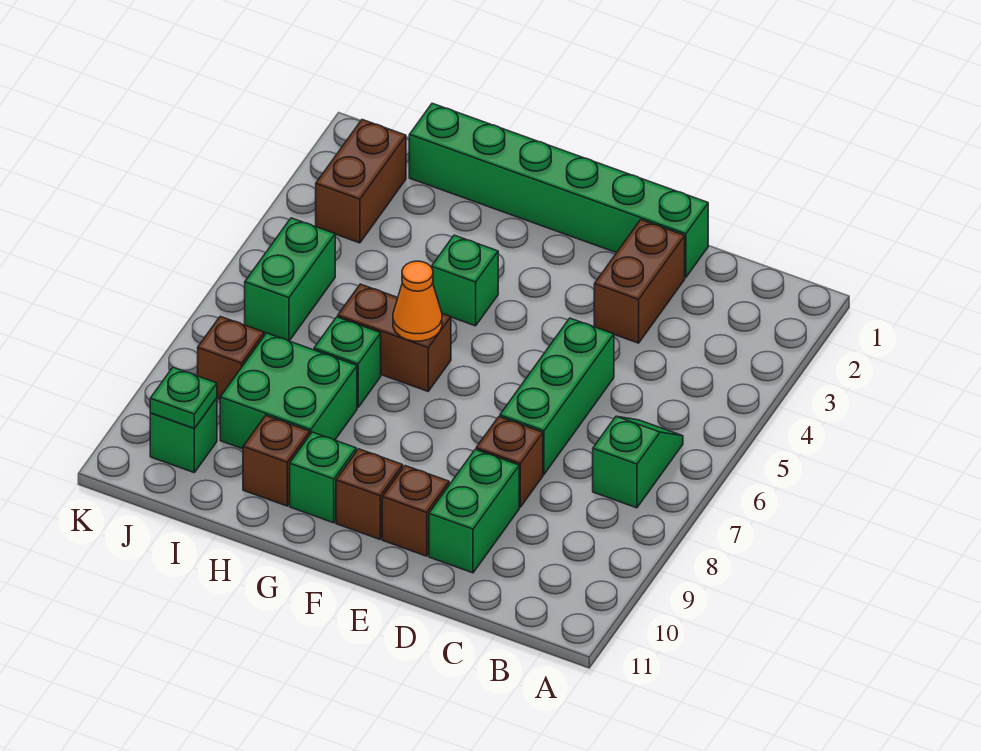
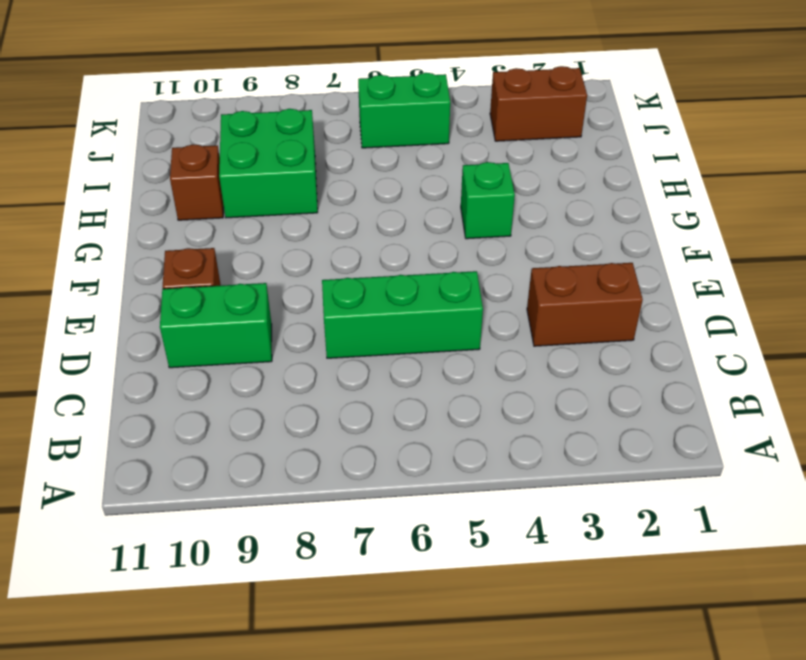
none -> green slope B6:B7 level 1 top 7
none -> green brick D1:I1 level 1
none -> brown brick D8 level 1

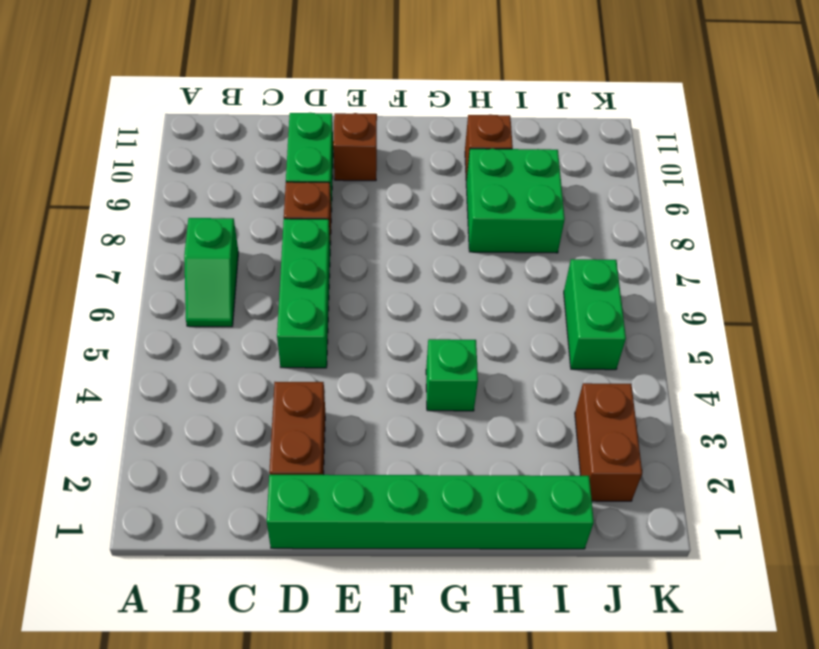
none -> brown brick F10 level 1
none -> brown brick G6:H6 level 1
none -> green brick G10 level 1

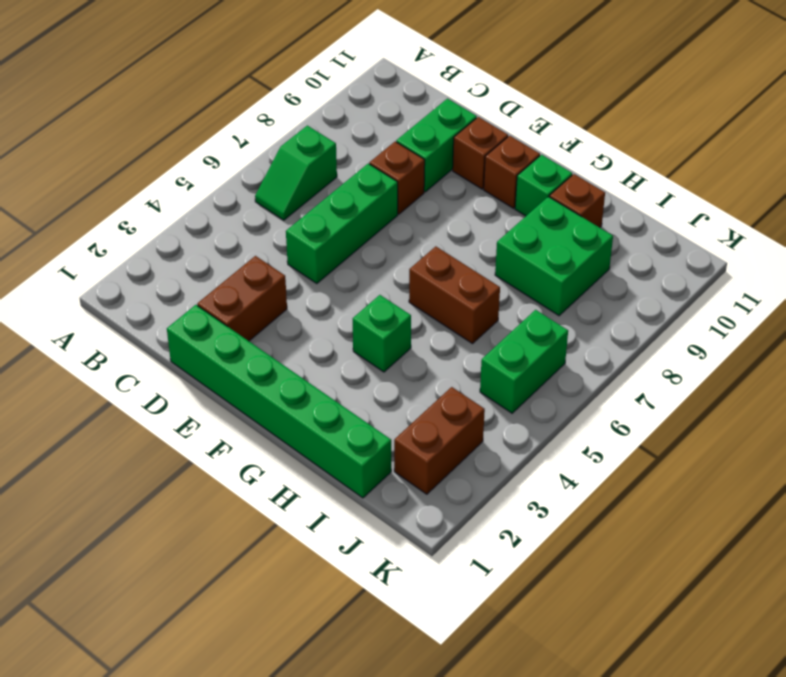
none -> green brick H7 level 1
none -> brown brick J8 level 1
none -> green brick J10 level 1

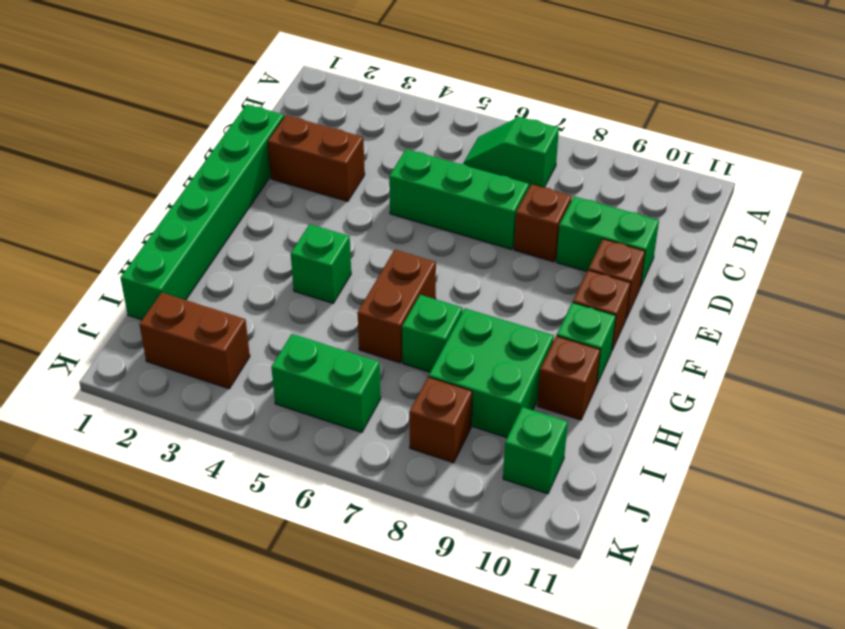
none -> orange cone G6 level 2
none -> green plate J10 level 2

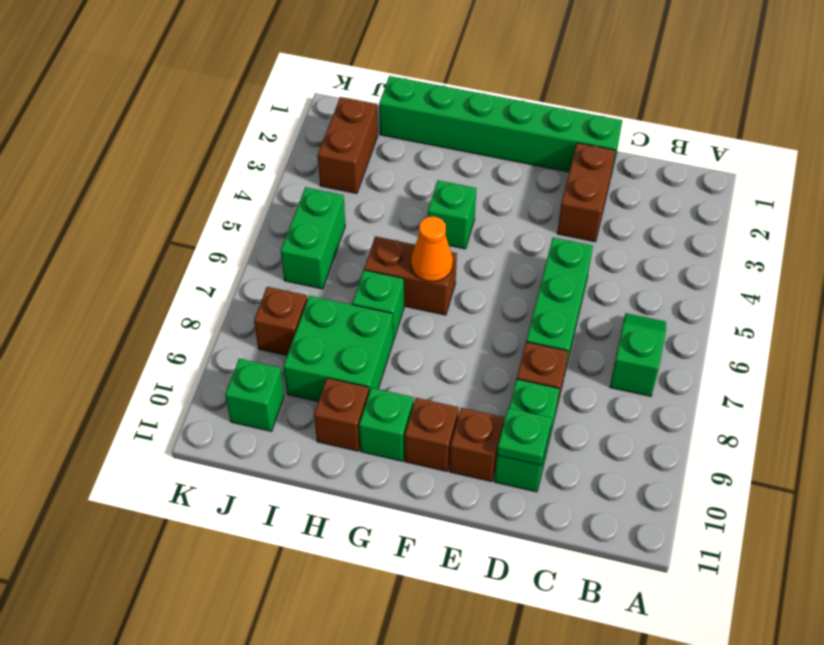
green plate D10 level 2 -> green plate J10 level 2

